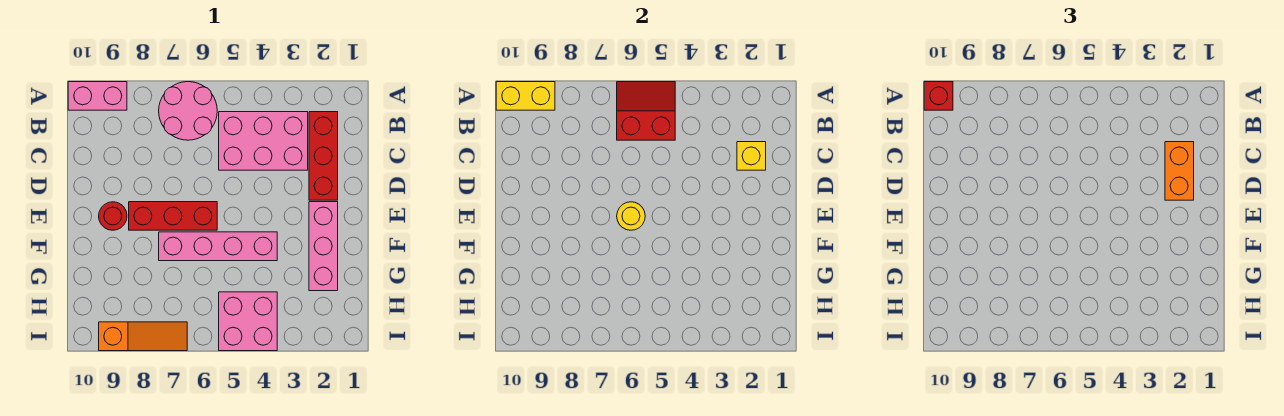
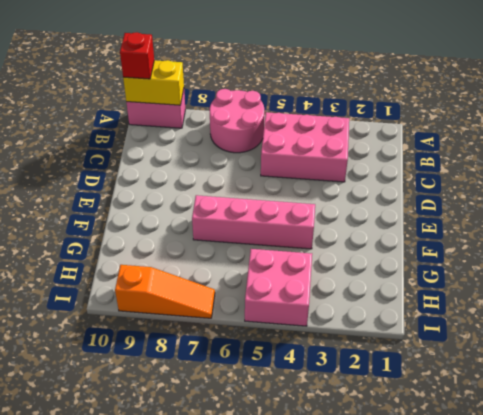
none -> red brick B2:D2 level 1
none -> pink brick E2:G2 level 1
none -> red brick E6:E8 level 1

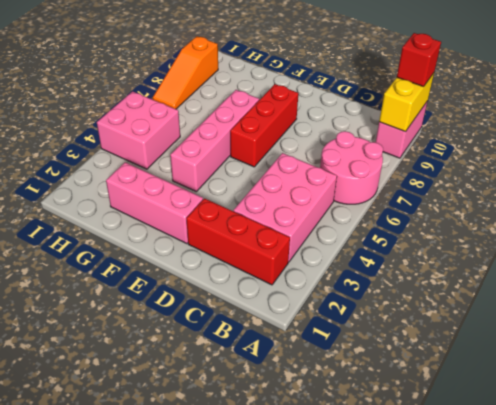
none -> red round brick E9 level 1
none -> red slope A5:B6 level 2 top B
none -> yellow brick C2 level 2

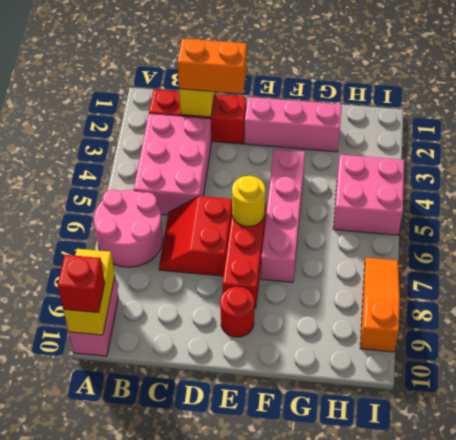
red slope C6:D7 level 1 top D -> red slope A5:B6 level 2 top B

